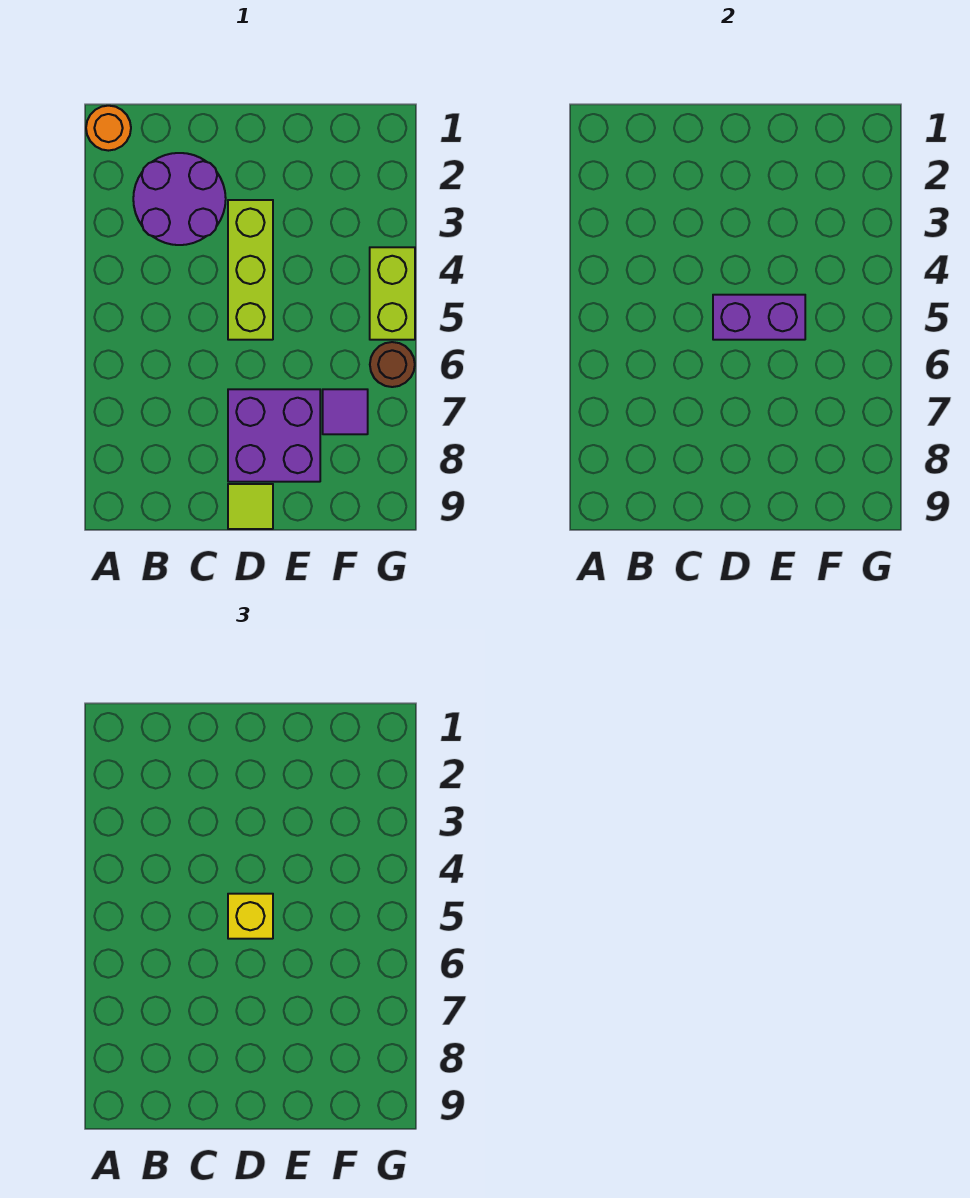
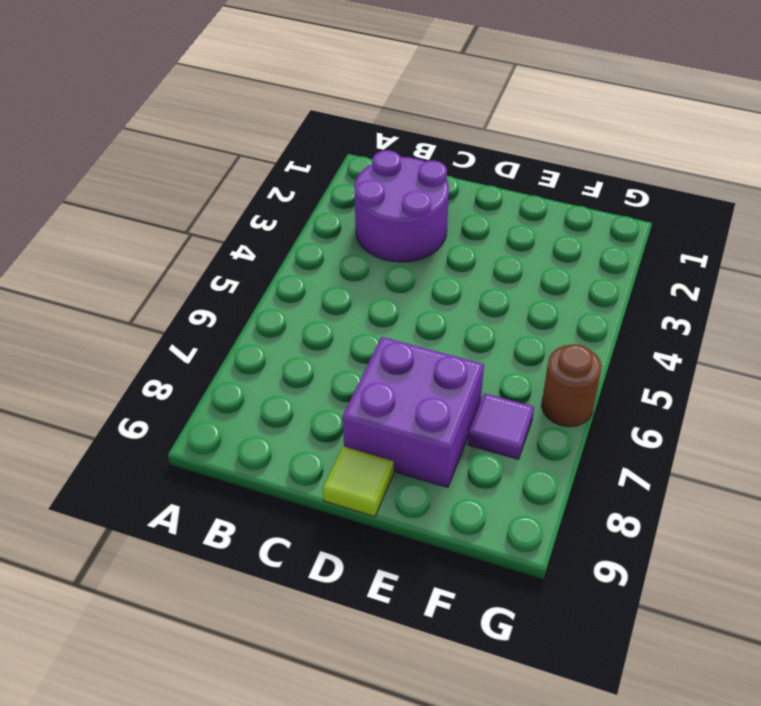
none -> orange round brick A1 level 1
none -> lime brick D3:D5 level 1

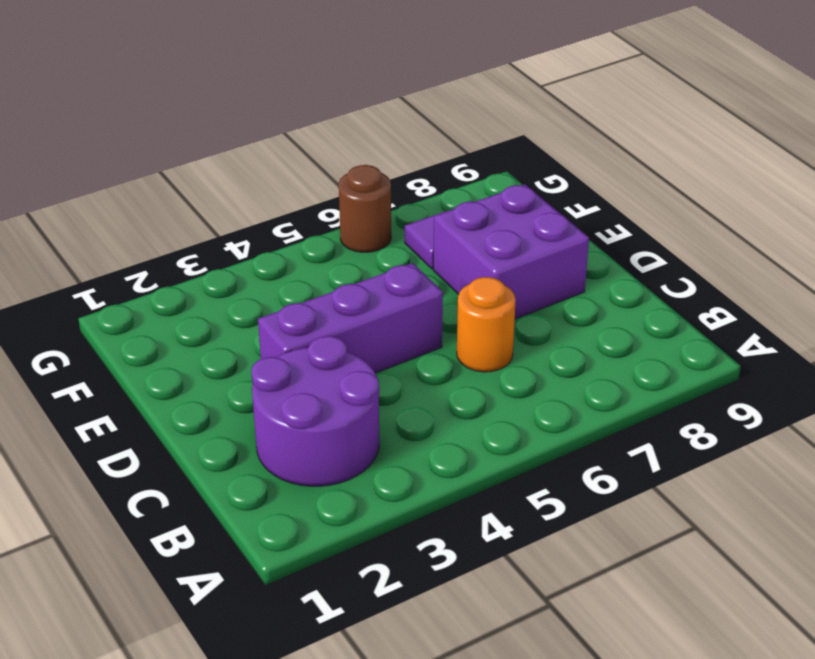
orange round brick C6 level 1 -> orange round brick A1 level 1
purple brick D3:D5 level 1 -> lime brick D3:D5 level 1
none -> lime tile D9 level 1
none -> lime brick G4:G5 level 1

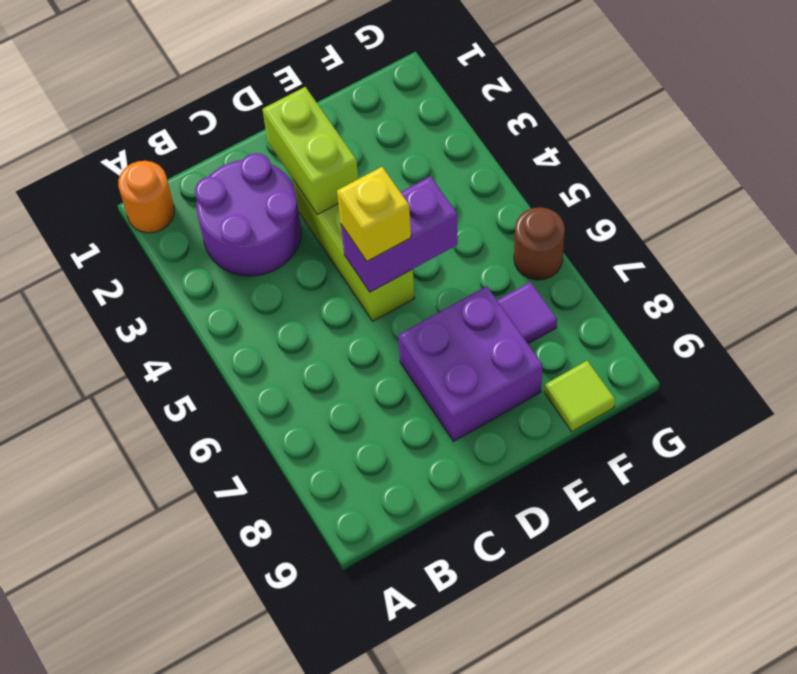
lime brick D2:D3 level 2 -> lime brick G4:G5 level 1
lime tile F9 level 1 -> lime tile D9 level 1

